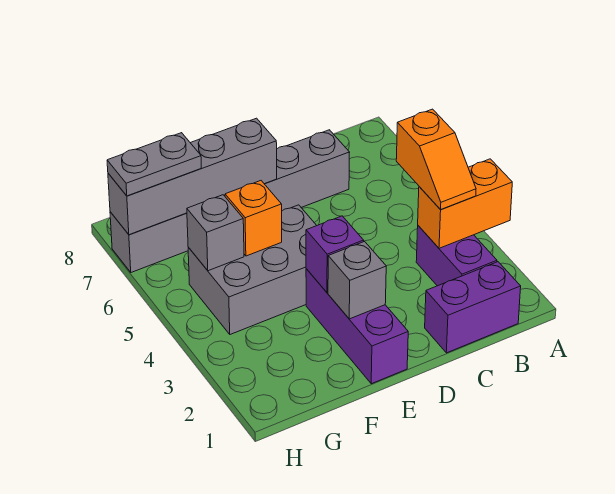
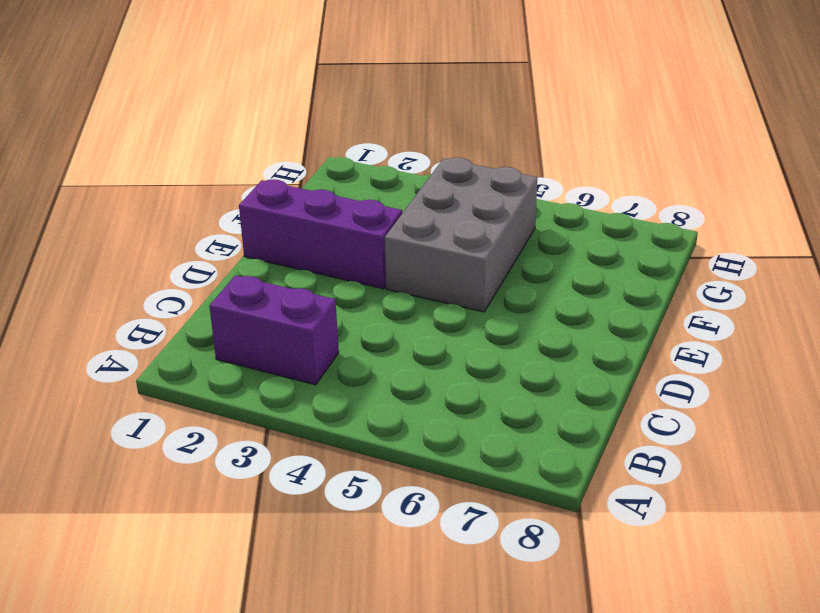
none -> purple brick B1:C1 level 1
none -> grey brick C7:H7 level 1
none -> orange brick A3:B3 level 2

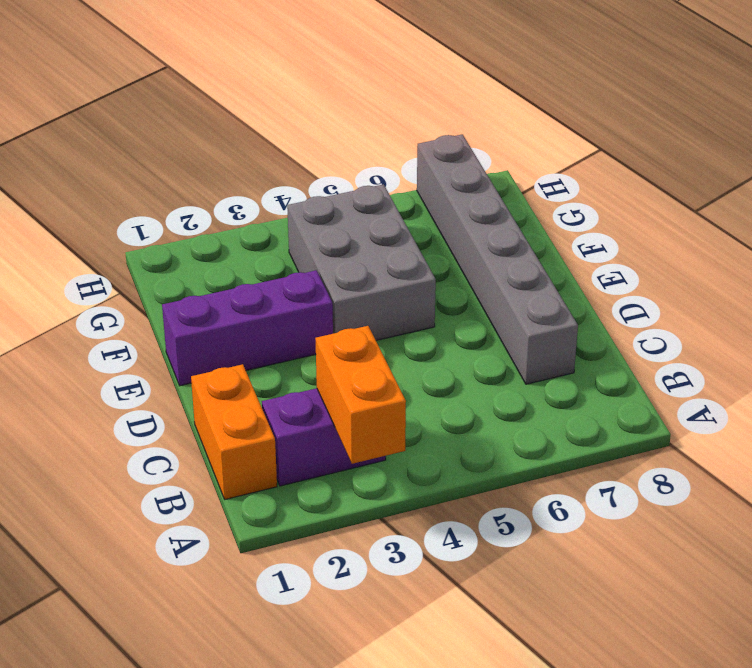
orange brick B1:C1 level 1 -> purple brick B1:C1 level 1
none -> grey brick E2 level 2
none -> purple brick E3 level 2
none -> grey brick E7:H7 level 2

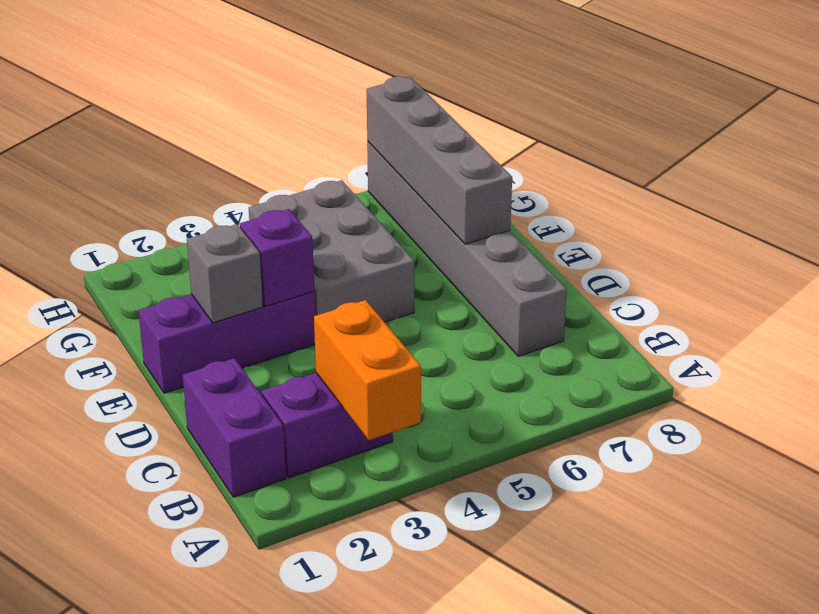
none -> orange brick F5 level 2
none -> grey brick G5 level 2
none -> orange slope B3:B4 level 3 top 4

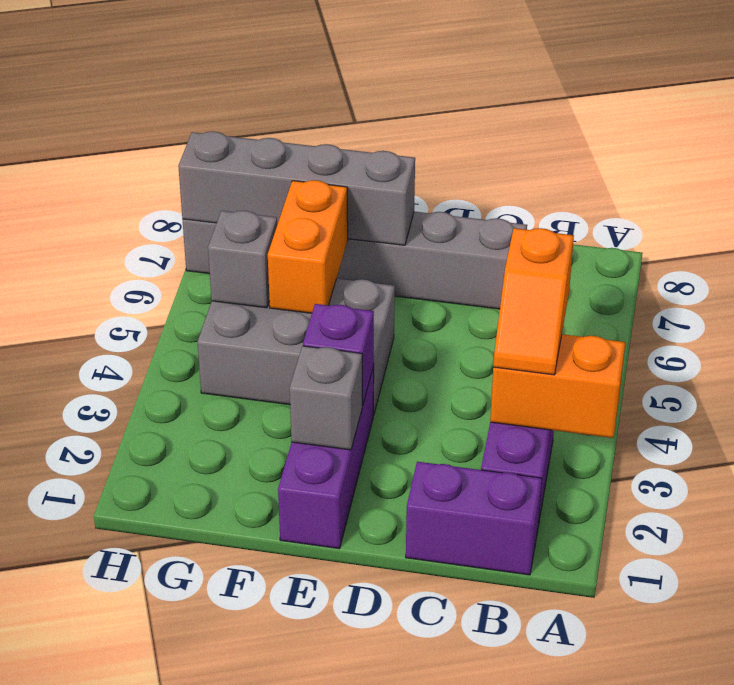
orange brick F5:F6 level 2 -> orange brick F5 level 2
none -> grey plate G7:H7 level 3

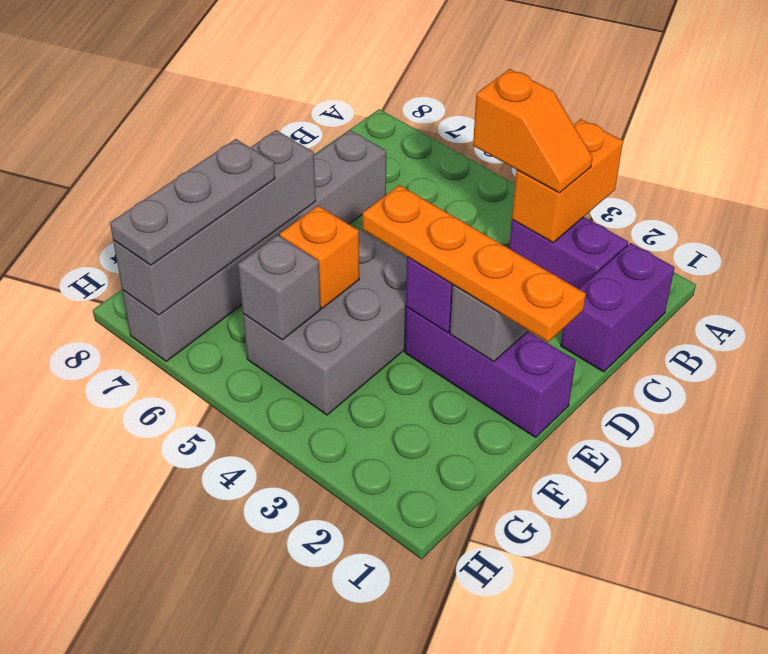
orange plate E1:E4 level 3 -> none
grey plate F7:H7 level 3 -> grey plate G7:H7 level 3

